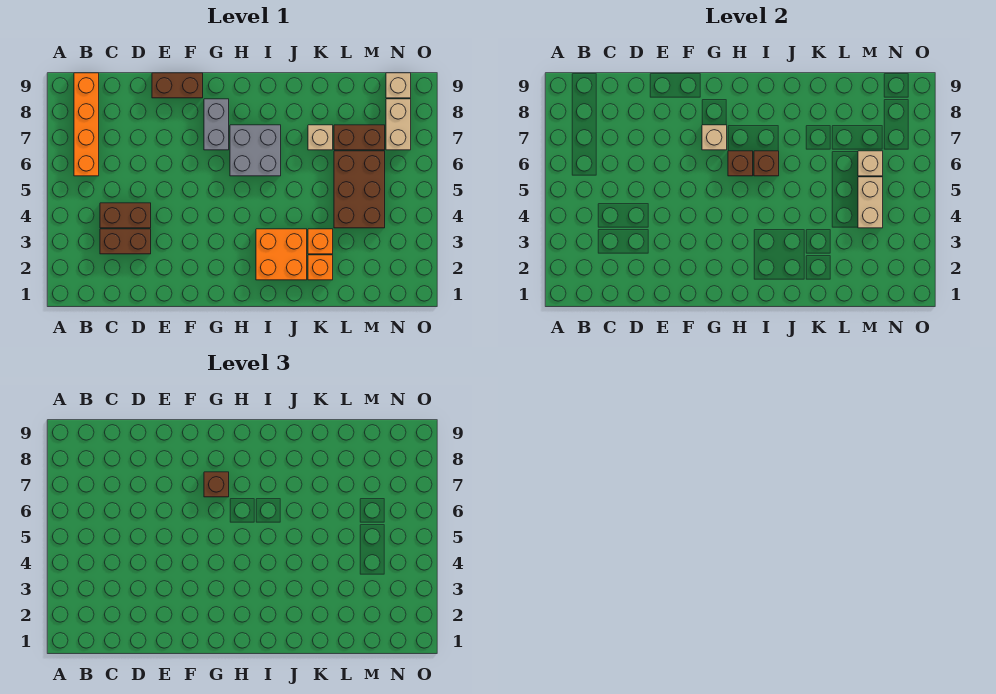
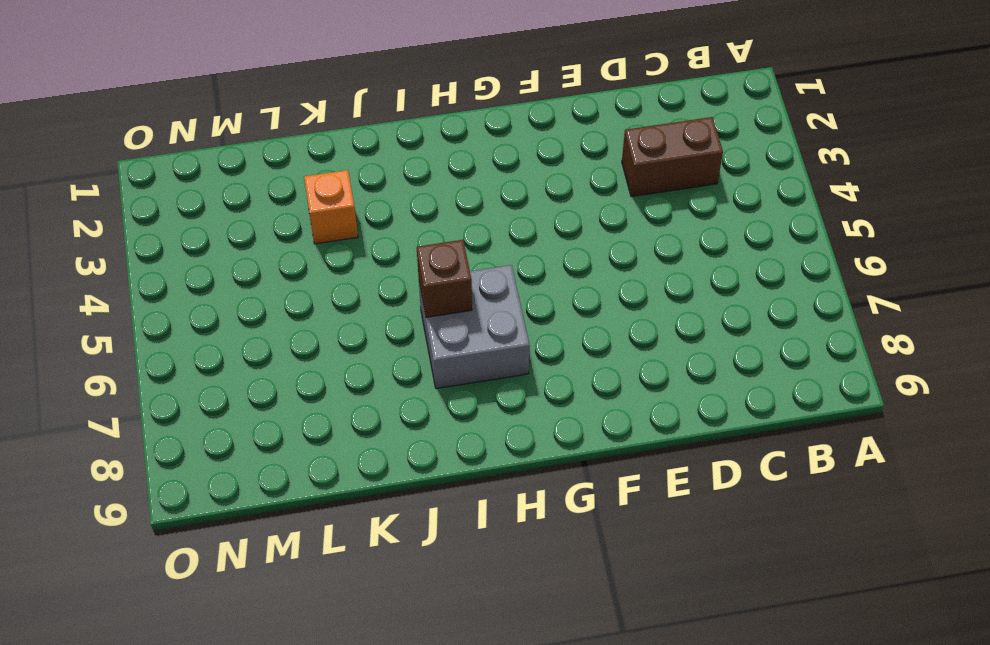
none -> orange brick B6:B9 level 1
none -> brown brick C4:D4 level 1
none -> brown brick E9:F9 level 1

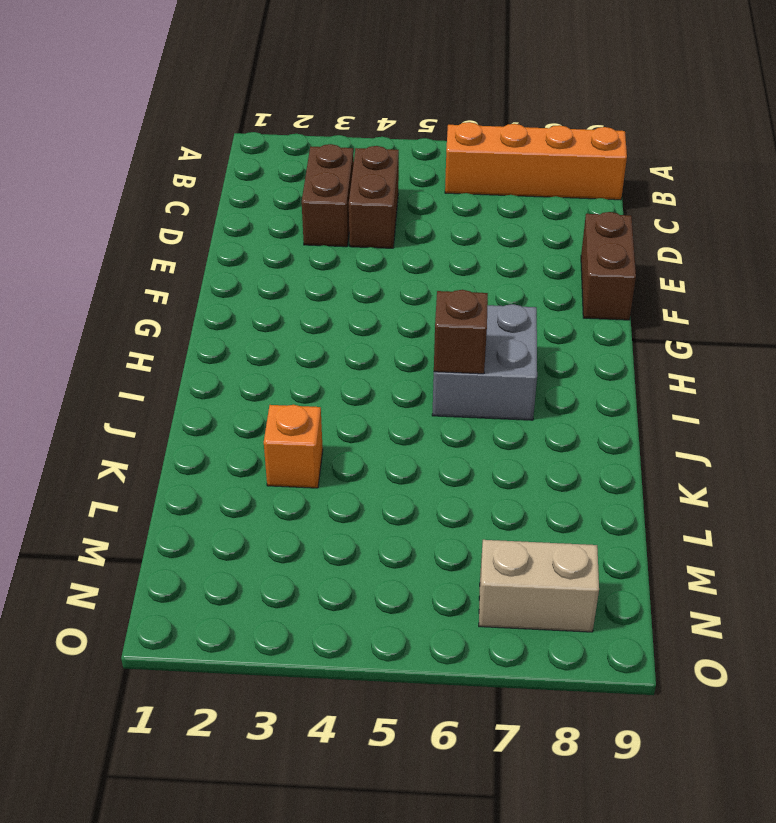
none -> grey brick G7:G8 level 1
none -> orange brick I2:J3 level 1
none -> orange brick K2 level 1

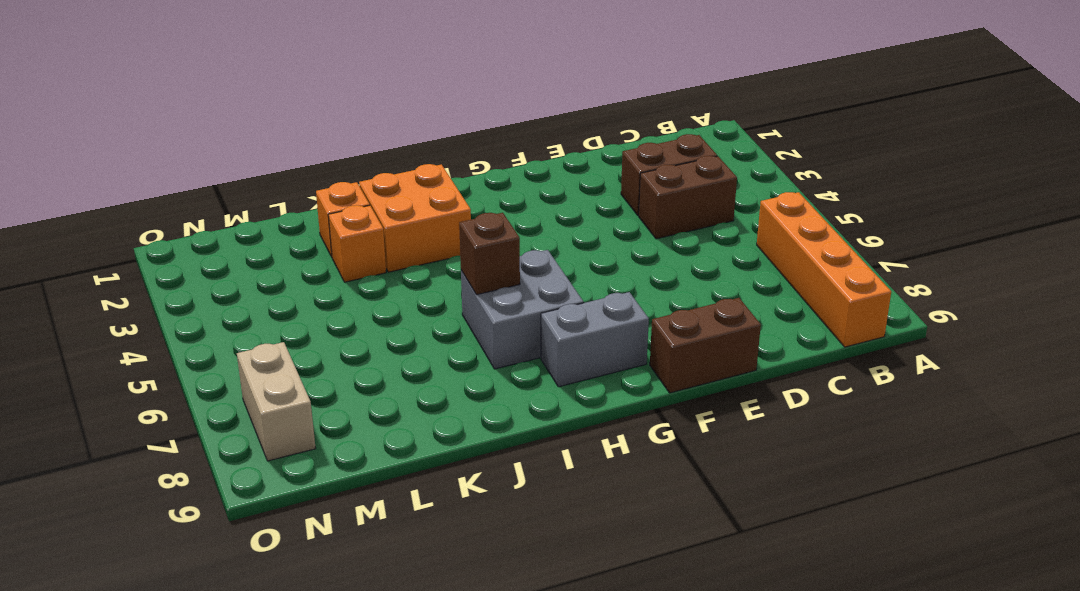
grey brick G8:H8 level 1 -> grey brick G7:G8 level 1
none -> tan brick K7 level 1
none -> brown brick L4:M6 level 1
none -> brown brick L7:M7 level 1

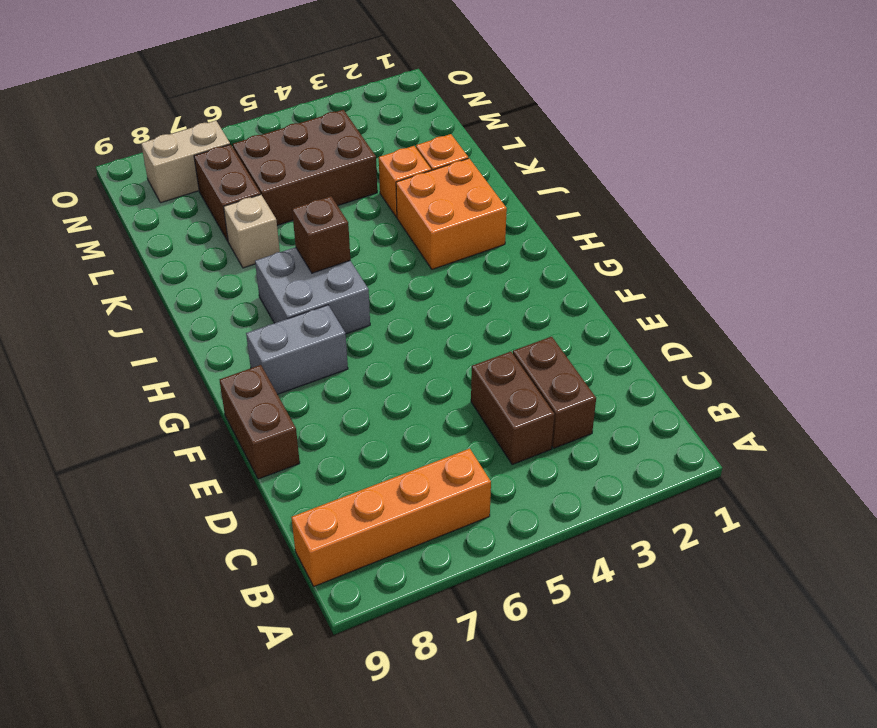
none -> tan brick N9 level 1
none -> tan brick G7 level 2
none -> brown brick H6 level 2

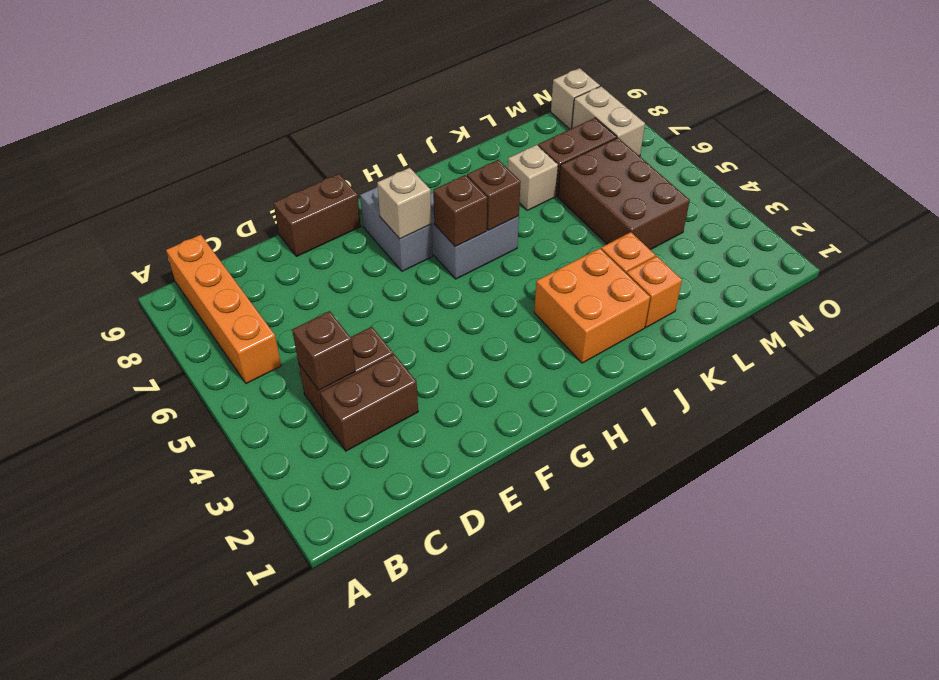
brown brick C4 level 2 -> brown brick G7 level 3
none -> tan brick M4:M5 level 2
none -> tan brick M6 level 2

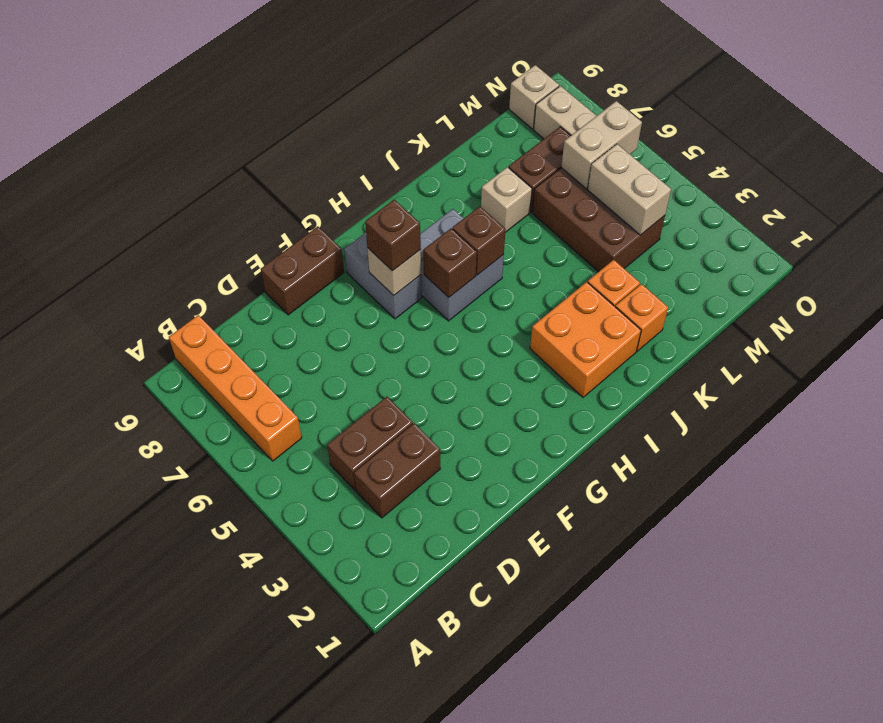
tan brick M6:N6 level 2 -> tan brick M6 level 2

